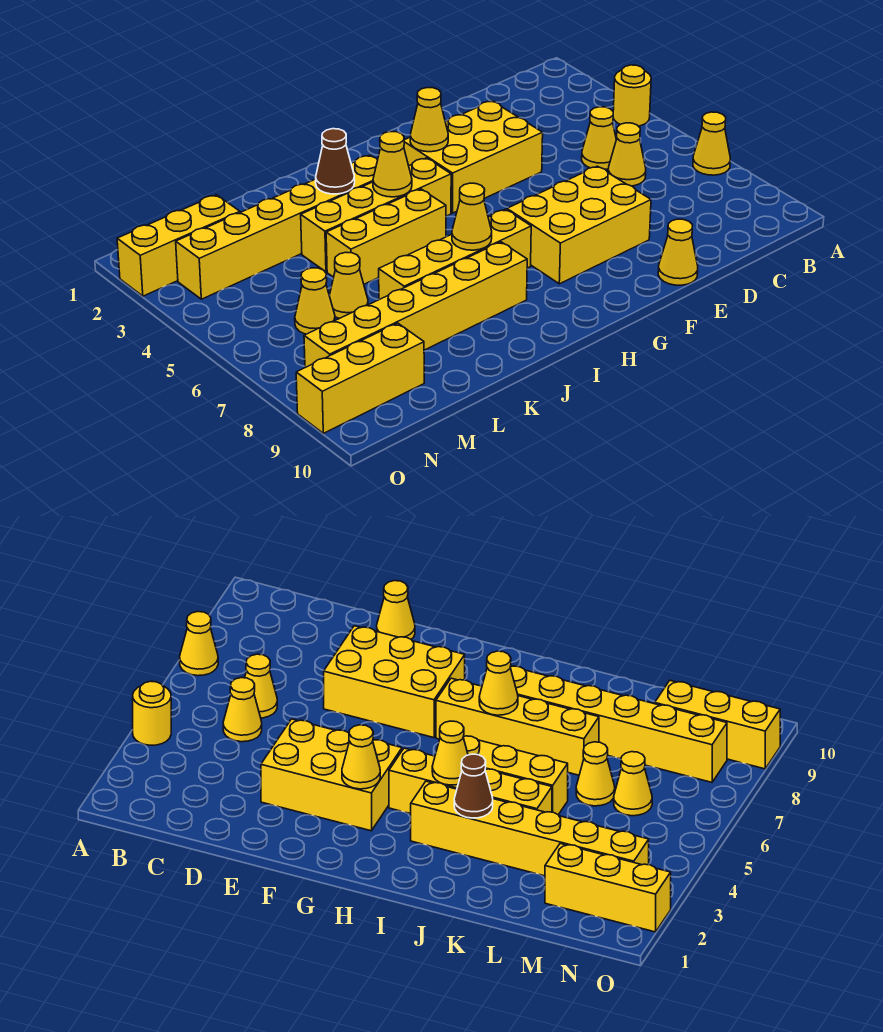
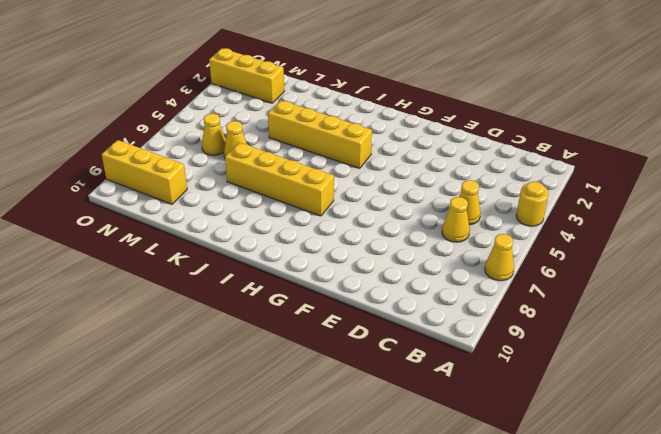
none -> yellow brick E3:G4 level 1
none -> yellow brick E7:G8 level 1
none -> yellow cone E10 level 1

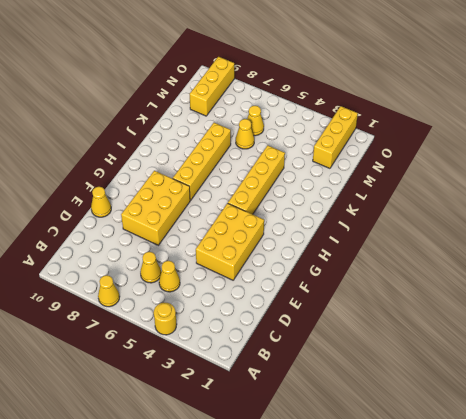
none -> yellow brick I3:N3 level 1
none -> yellow brick I5:K5 level 1
none -> yellow brick I8:N8 level 1

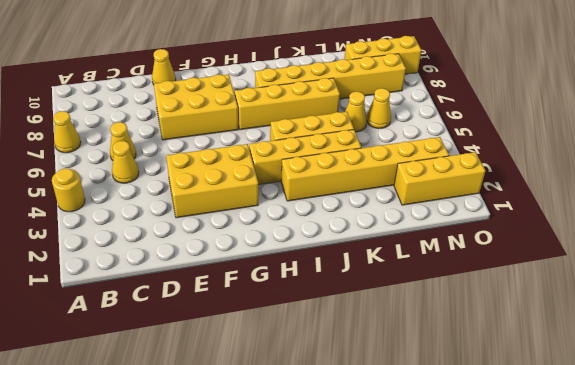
none -> yellow cone G3 level 2
none -> yellow cone I4 level 2
none -> yellow cone I7 level 2

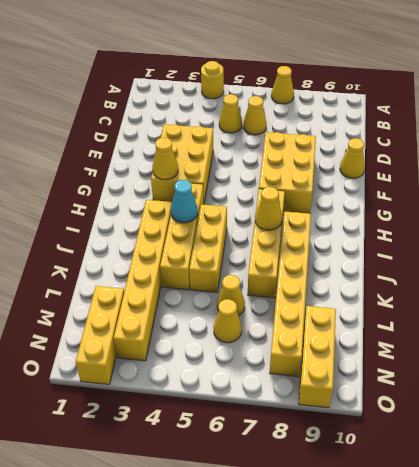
cyan cone I4 level 2 -> yellow cone I4 level 2
none -> brown cone J3 level 2

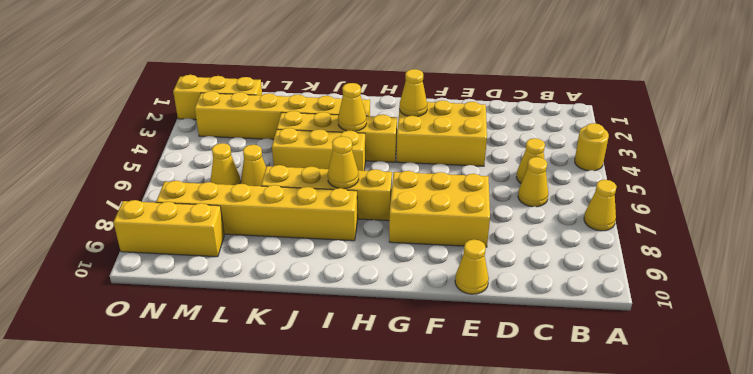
none -> brown cone J3 level 2

